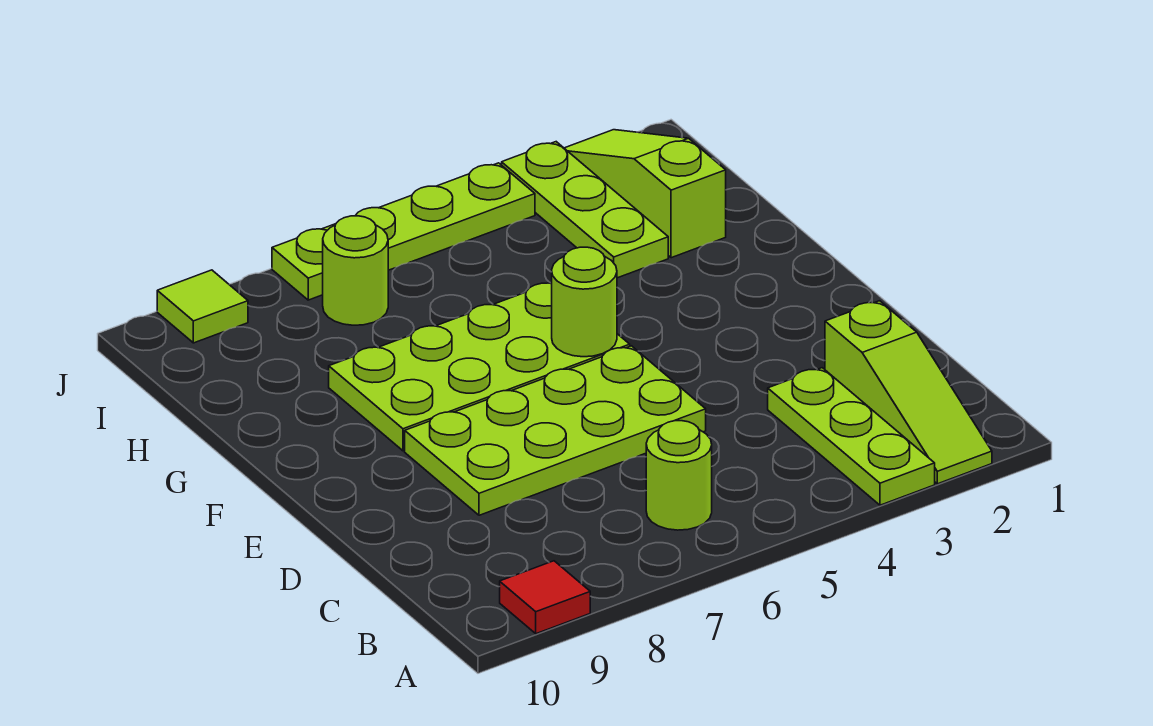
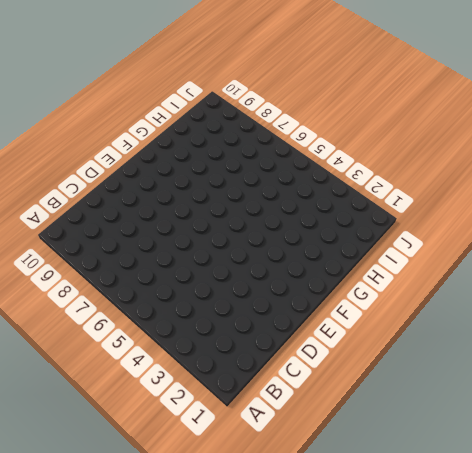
none -> lime slope A2:C2 level 1 top C
none -> lime plate A3:C3 level 1
none -> red tile A9 level 1

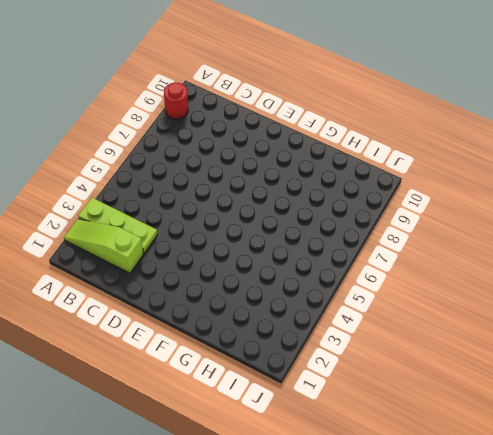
red round brick A9 level 1 -> red tile A9 level 1
none -> lime round brick B6 level 1
none -> lime plate D5:E8 level 1
none -> lime plate F5:G8 level 1

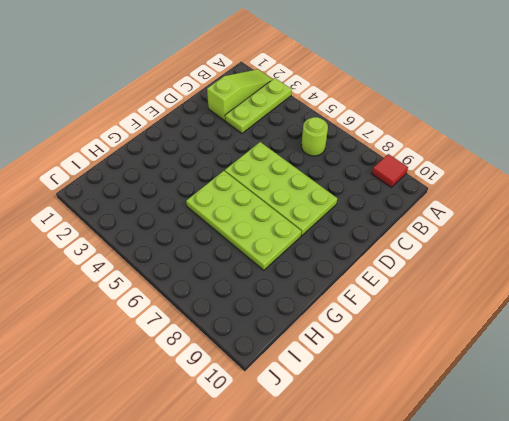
none -> lime slope H2:J2 level 1 top H
none -> lime plate H3:J3 level 1
none -> lime round brick I7 level 1

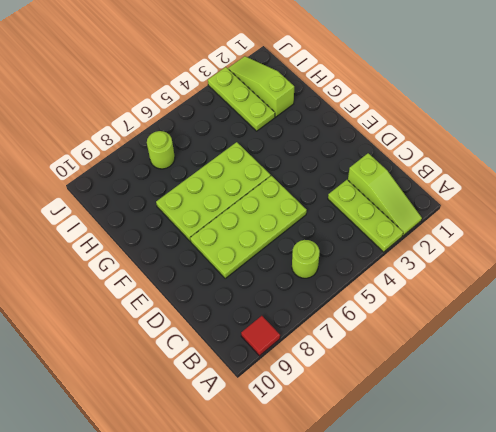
none -> lime plate J4:J7 level 1
none -> lime tile J9 level 1
none -> lime round brick F5 level 2

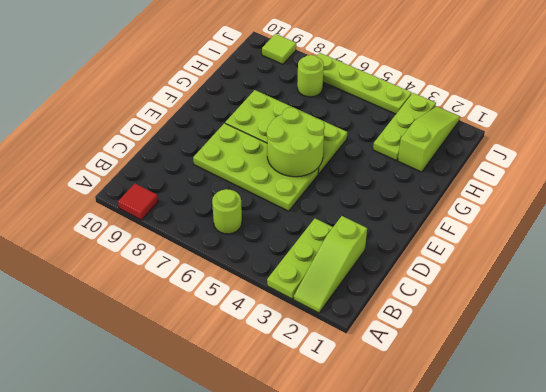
lime round brick E5:F6 level 2 -> lime round brick F5 level 2

